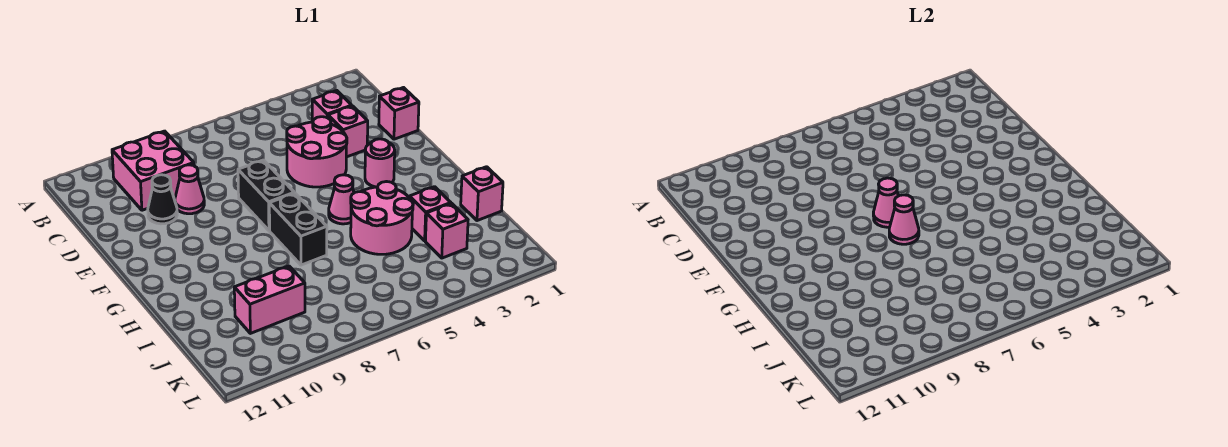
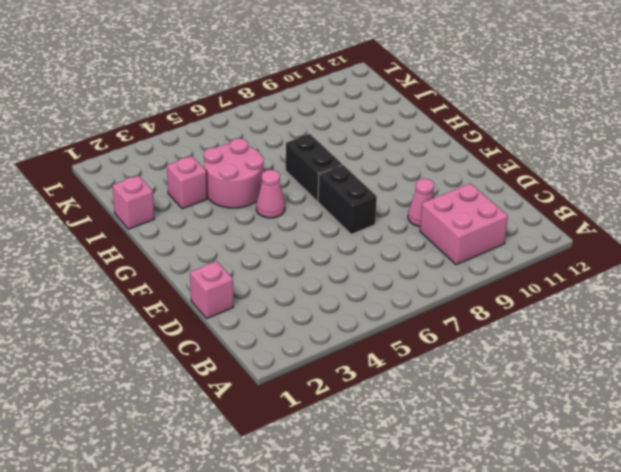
none -> pink brick C3 level 1
none -> pink brick D3 level 1
none -> pink round brick D4:E5 level 1

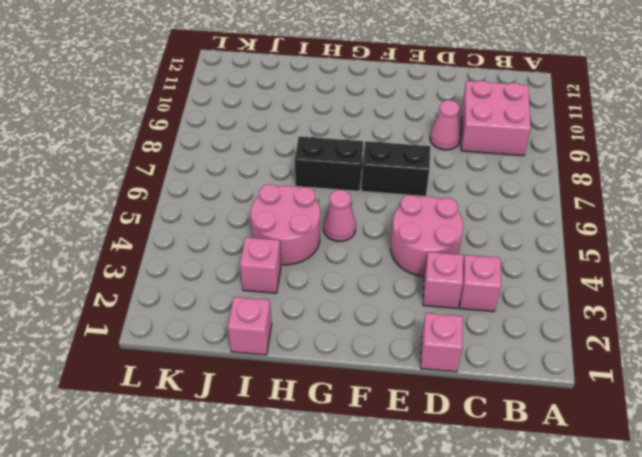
none -> black cone D10 level 1
none -> pink round brick F3 level 1
none -> pink brick J3 level 1

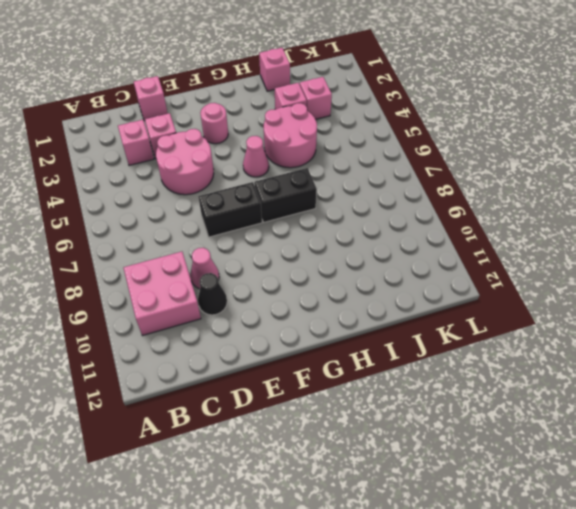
none -> pink brick J9:J10 level 1
none -> pink cone F7 level 2
none -> pink cone G7 level 2

